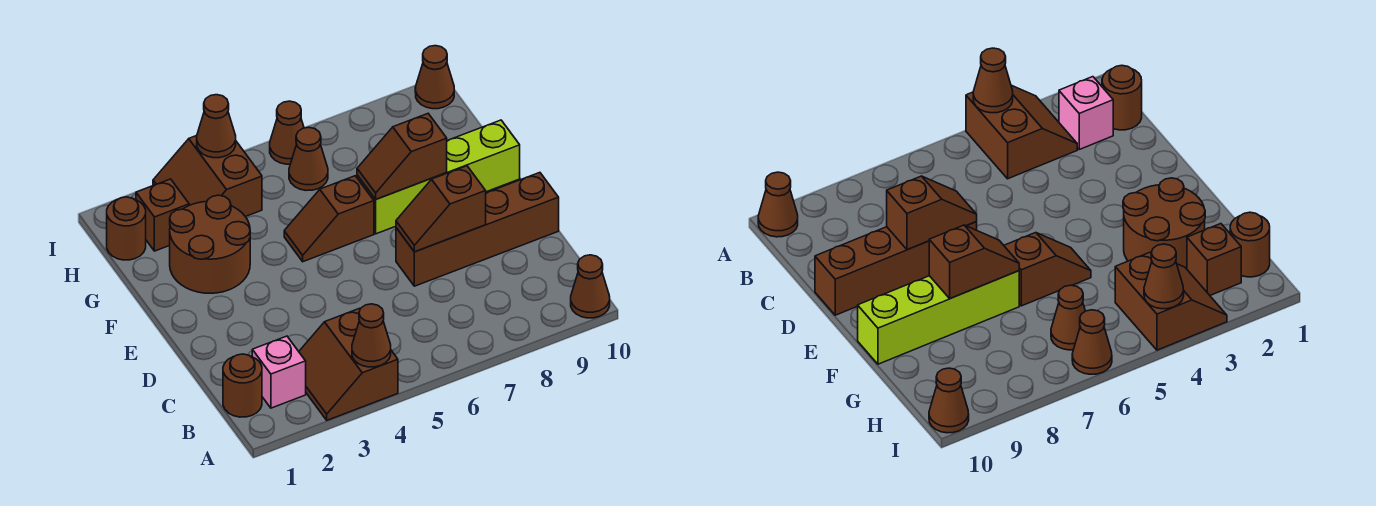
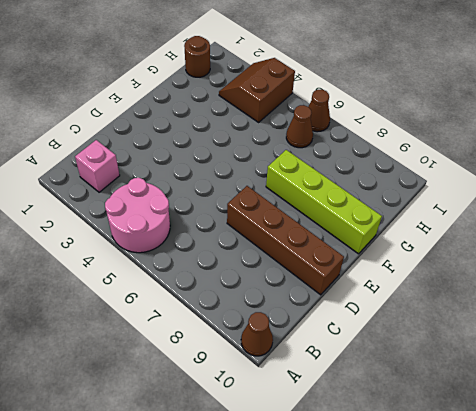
pink round brick A4:B5 level 1 -> brown slope A3:B4 level 1 top 4
none -> brown round brick B1 level 1
none -> brown round brick F2:G3 level 1
none -> brown slope F5:F6 level 1 top 6

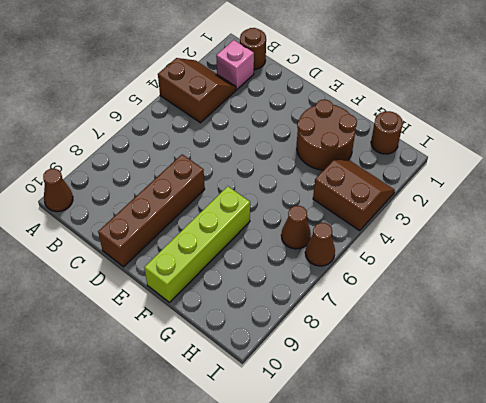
none -> brown slope F5:F6 level 1 top 6
none -> brown brick H2 level 1
none -> brown cone I10 level 1

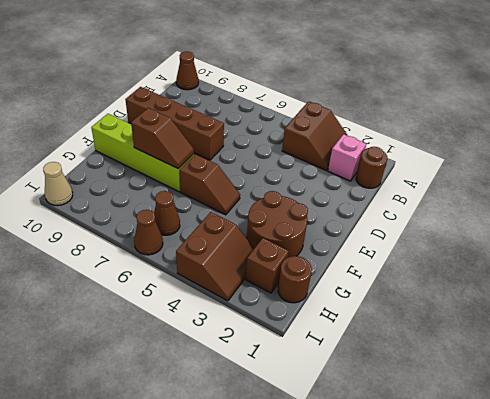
tan cone I10 level 1 -> brown cone I10 level 1
none -> brown cone A4 level 2
none -> brown slope D7:D8 level 2 top 8
none -> brown cone I4 level 2

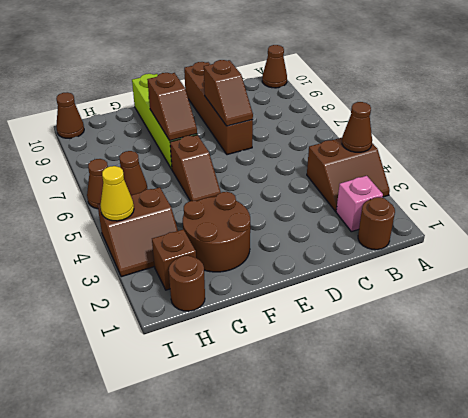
yellow cone I4 level 2 -> brown cone I4 level 2

